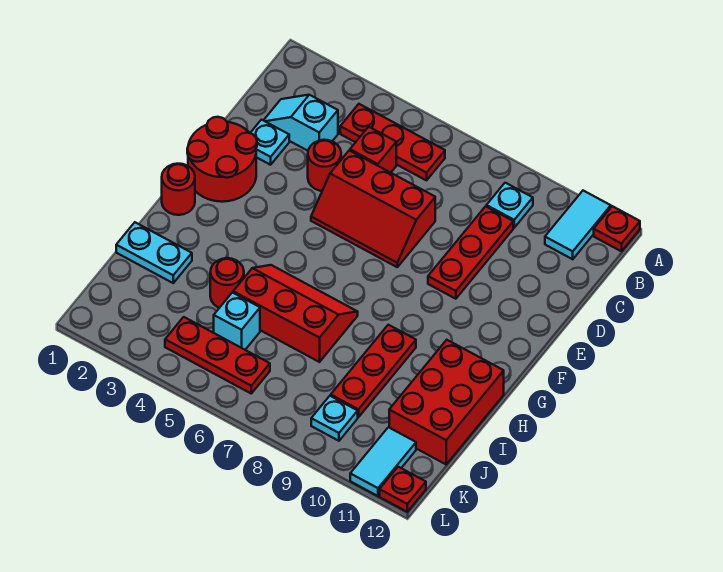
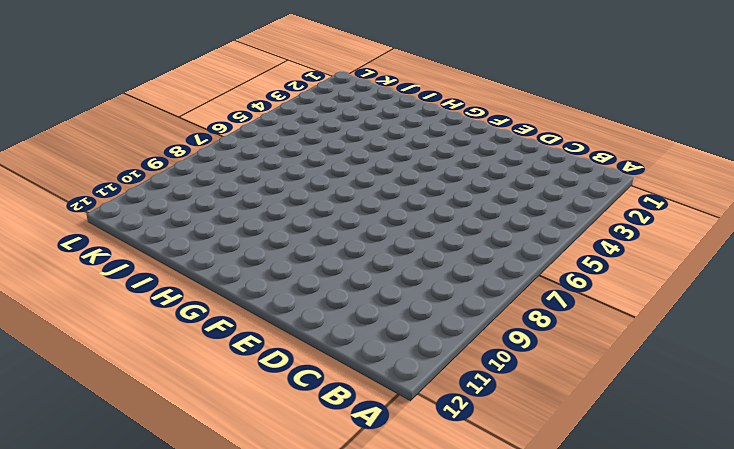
none -> cyan tile A11:B11 level 1
none -> red plate A12 level 1
none -> red plate B4:B6 level 1

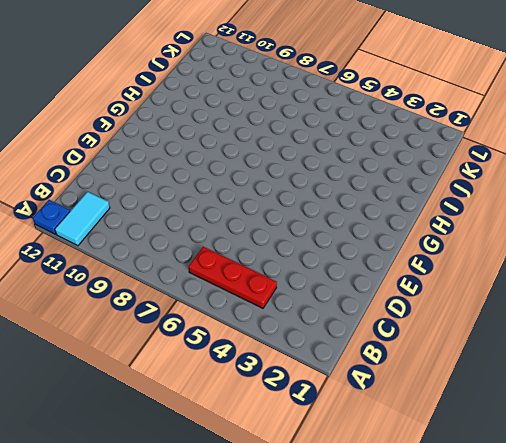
blue plate A12 level 1 -> red plate A12 level 1
none -> cyan plate B9 level 1
none -> cyan slope C2:C3 level 1 top 3
none -> red brick C5 level 1

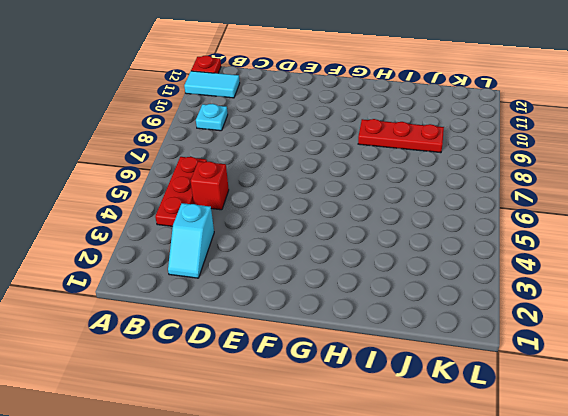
none -> red plate C9:E9 level 1
none -> cyan plate D2 level 1
none -> red round brick D4 level 1

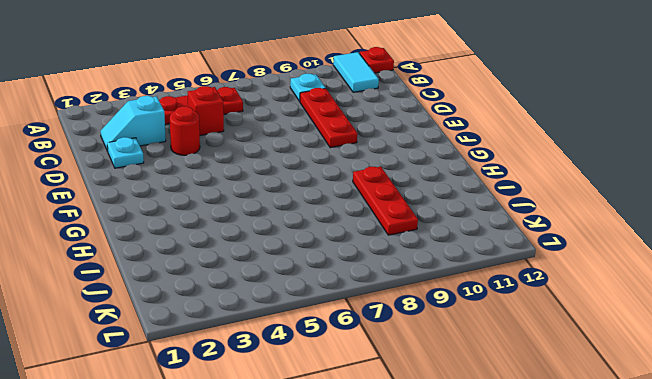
none -> red slope D5:E7 level 1 top D
none -> red round brick E1:F2 level 1
none -> red round brick G1 level 1

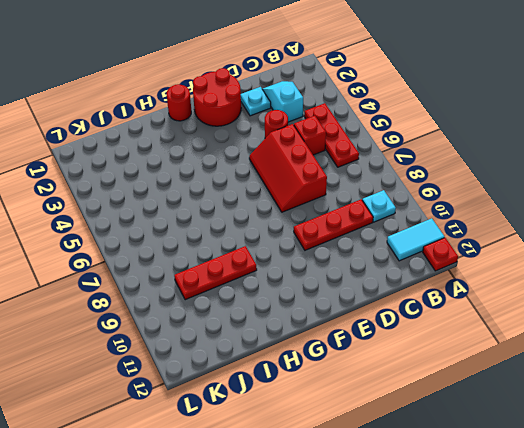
none -> red slope H5:I7 level 1 top I
none -> red brick H11:J12 level 1
none -> cyan plate I1:I2 level 1

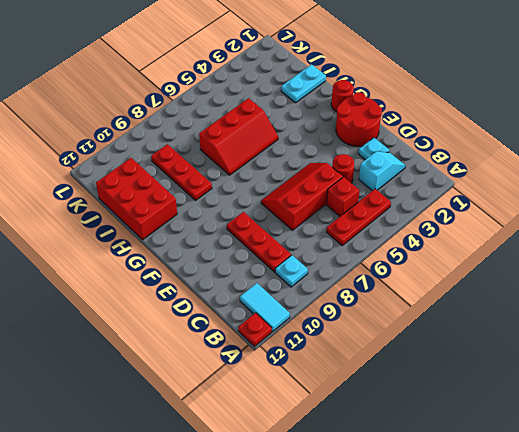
none -> red round brick I4 level 1
none -> cyan brick J5 level 1
none -> red plate K4:K6 level 1

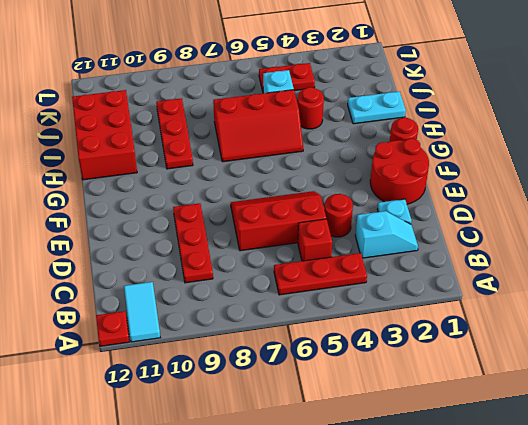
red plate K4:K5 level 1 -> red plate K4:K6 level 1
none -> cyan plate B9 level 1
none -> cyan plate K9 level 1
none -> cyan tile K11:L11 level 1

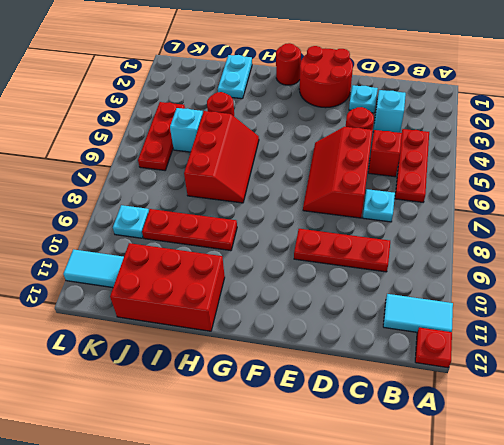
cyan plate C7 level 1 -> cyan plate B9 level 1
none -> red plate L12 level 1

